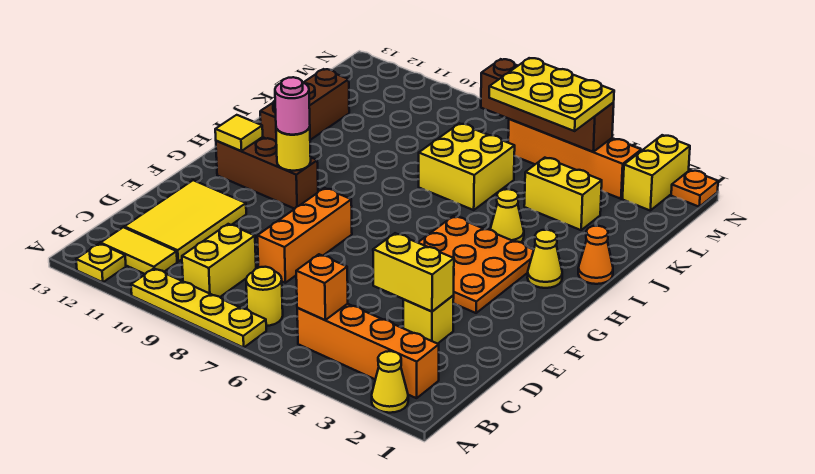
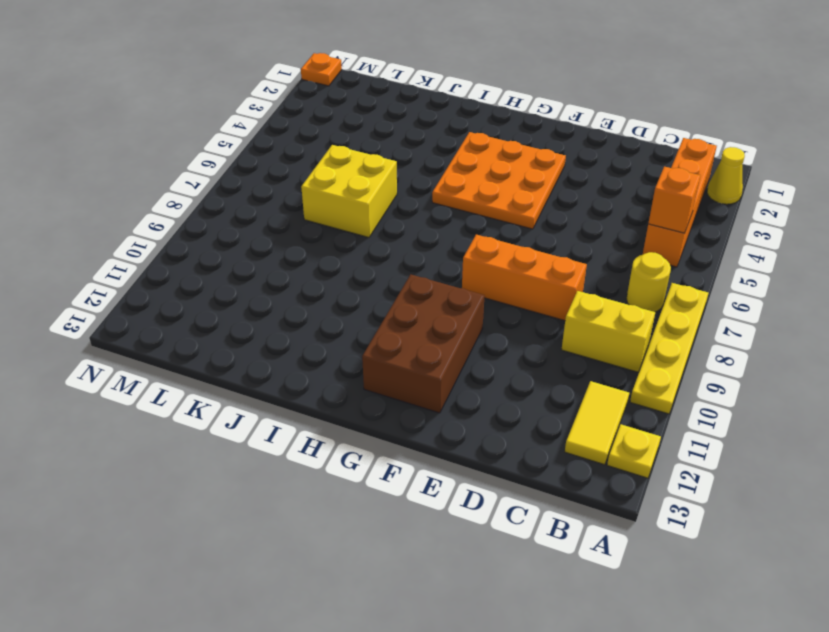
brown brick F10:G12 level 1 -> brown brick G10:G12 level 1
none -> yellow tile C11:E12 level 1
none -> yellow brick D3 level 1
none -> yellow cone H2 level 1

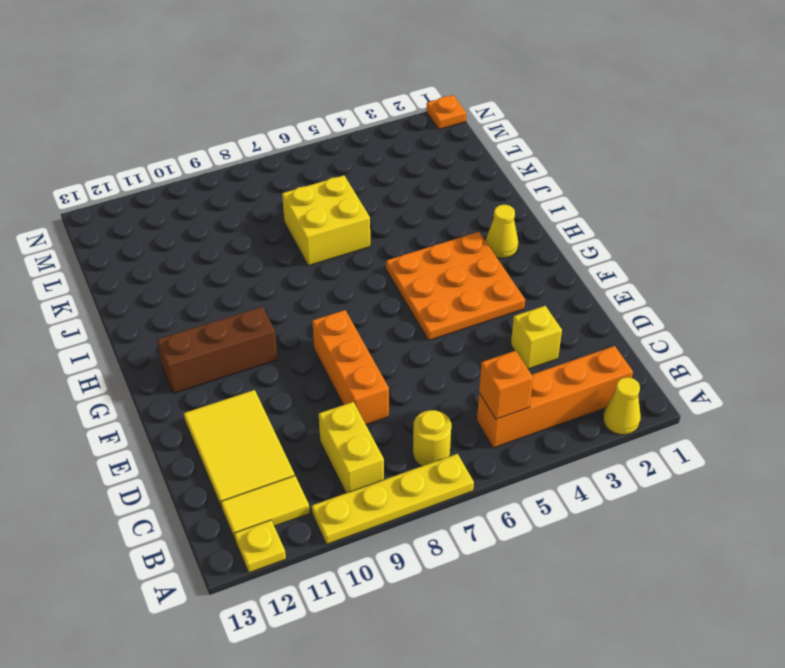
none -> orange cone I1 level 1
none -> yellow cone I4 level 1
none -> brown brick I12:K12 level 1

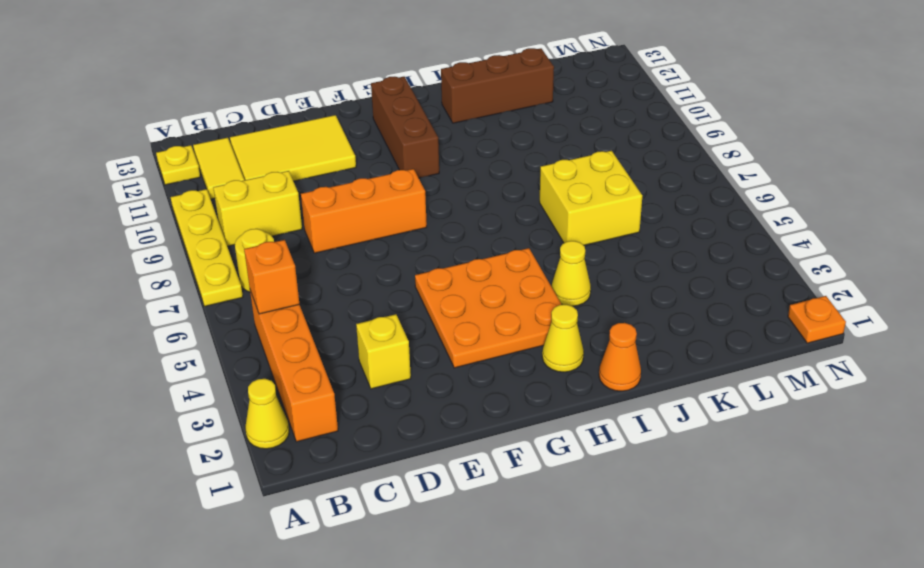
none -> yellow brick K3:K4 level 1
none -> yellow brick M2:N2 level 1
none -> orange brick M3:M6 level 1

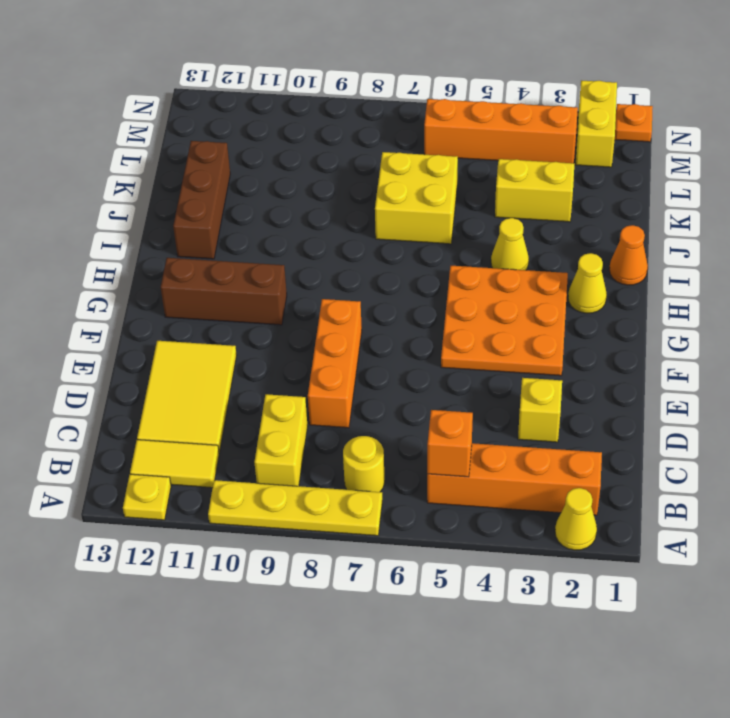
none -> yellow brick D3:D4 level 2
none -> yellow round brick G10 level 2
none -> yellow tile G12 level 2

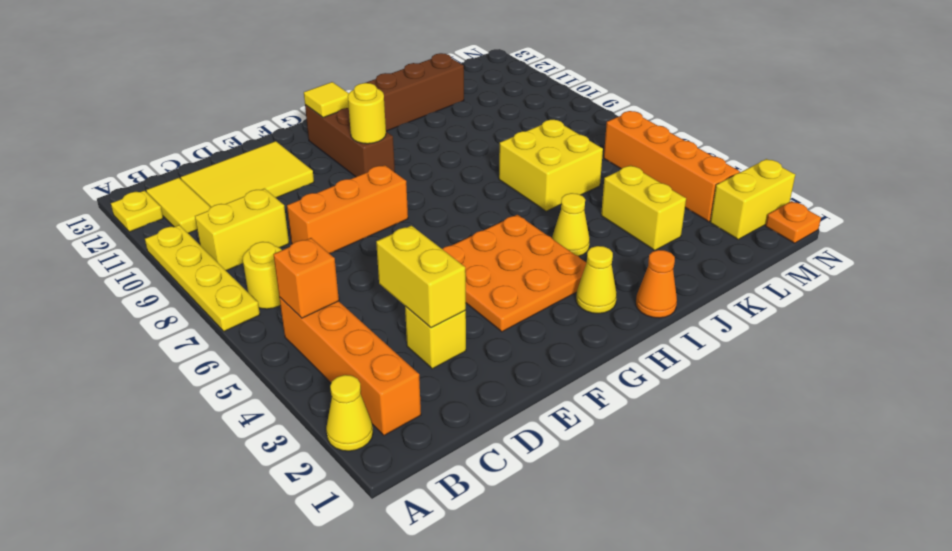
none -> brown brick M4:M7 level 2
none -> pink round brick G10 level 3
none -> yellow plate L4:M6 level 3

